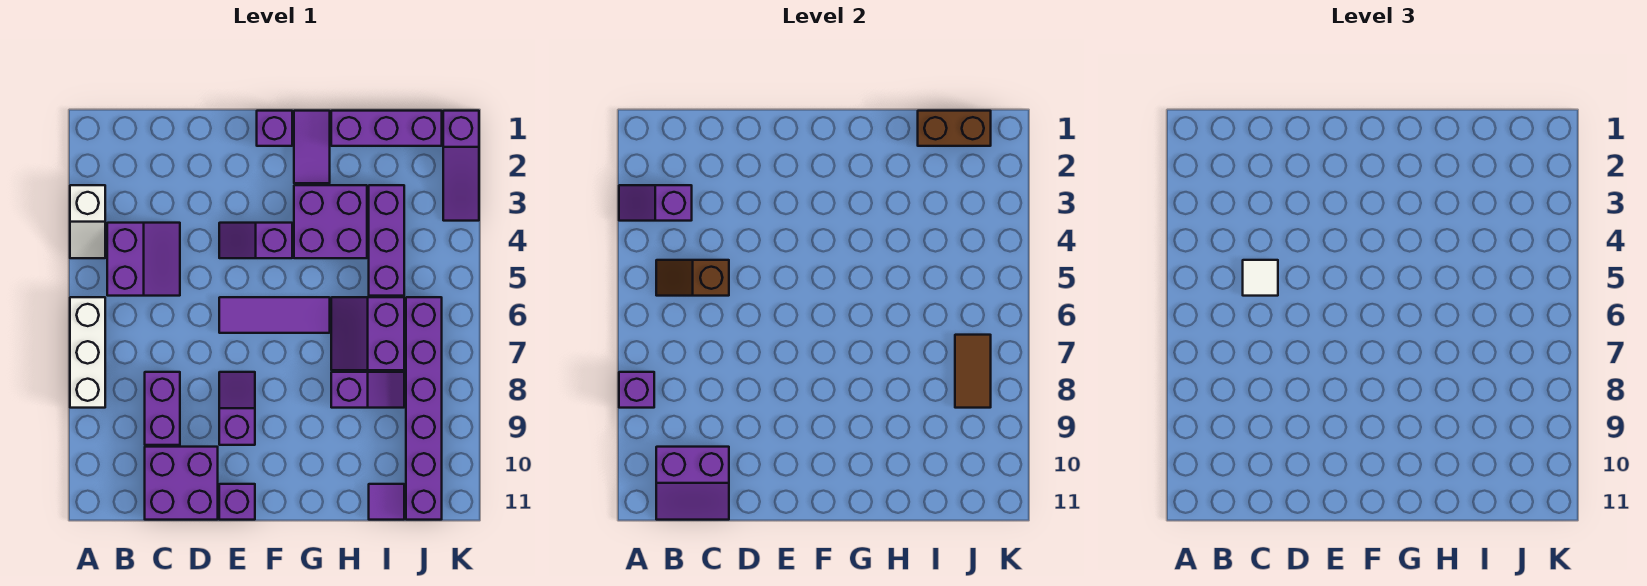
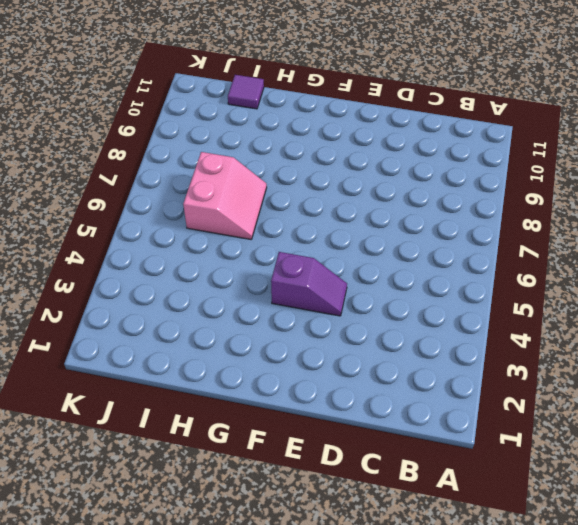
pink slope H6:I7 level 1 top I -> purple slope H6:I7 level 1 top I
none -> white slope A3:A4 level 1 top 3
none -> white brick A6:A8 level 1
none -> purple slope B4:C5 level 1 top B

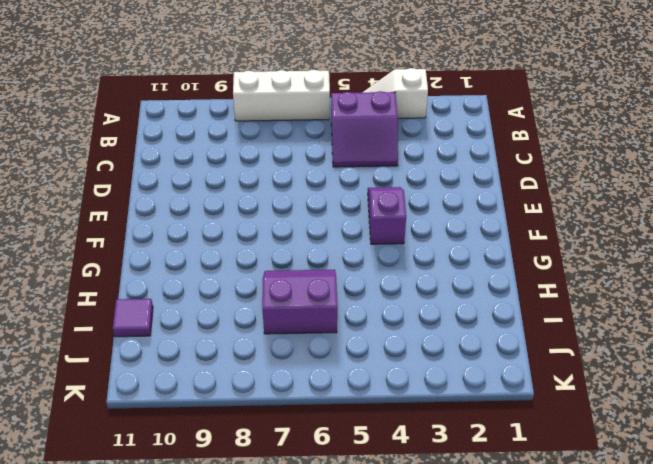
none -> purple brick C8:C9 level 1
none -> purple brick C10:D11 level 1
none -> purple tile E6:G6 level 1

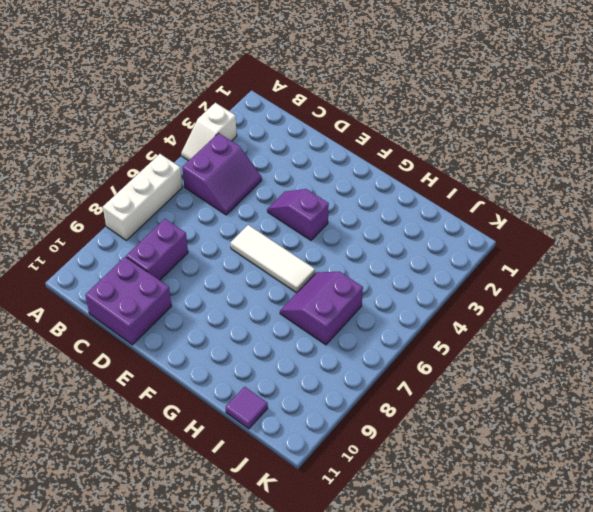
white tile E6:G6 level 1 -> purple tile E6:G6 level 1
none -> purple slope E8:E9 level 1 top 9
none -> purple brick E11 level 1
none -> purple brick F1 level 1

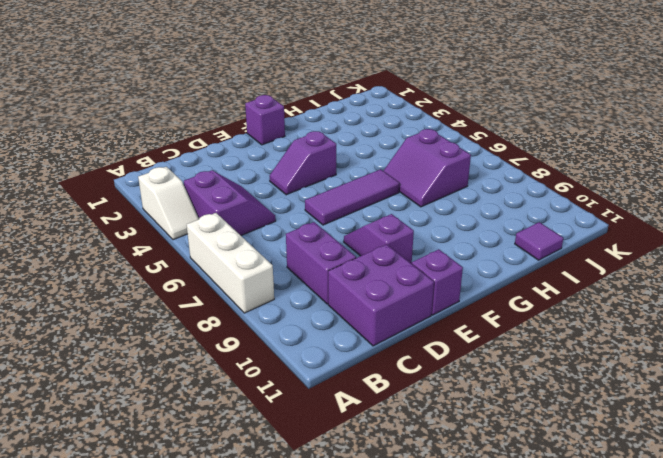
none -> purple tile G1:G2 level 1
none -> purple brick G3:H4 level 1
none -> purple brick H1:J1 level 1

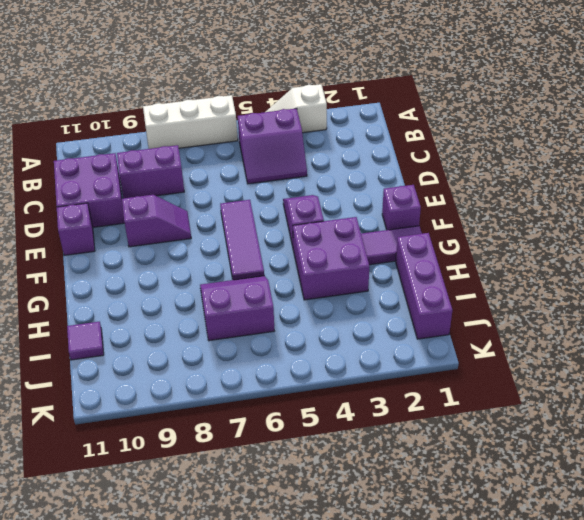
none -> purple slope H8:I8 level 1 top H
none -> purple brick I3:I5 level 1
none -> purple brick J6:J11 level 1

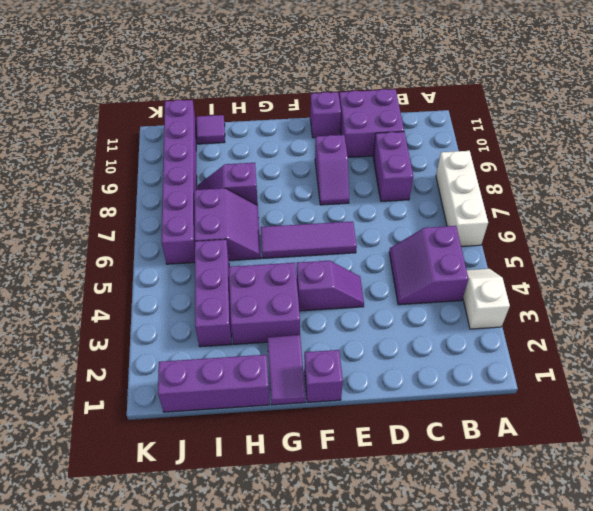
none -> purple slope K1:K3 level 1 top 1
none -> purple slope A3:B3 level 2 top B
none -> purple brick A8 level 2

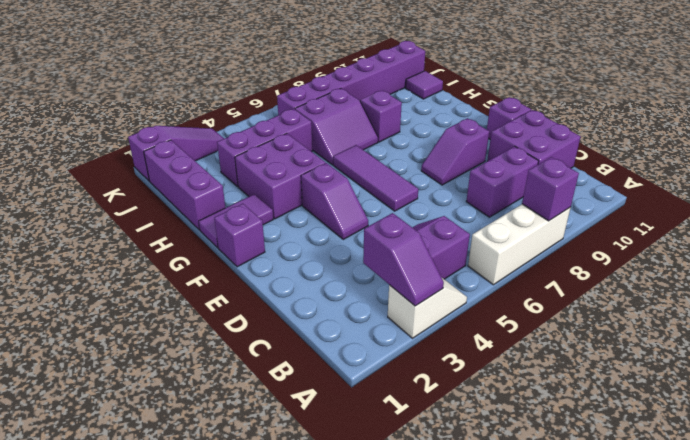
none -> brown slope B5:C5 level 2 top C
none -> purple slope B10:C11 level 2 top 10
none -> brown brick I1:J1 level 2

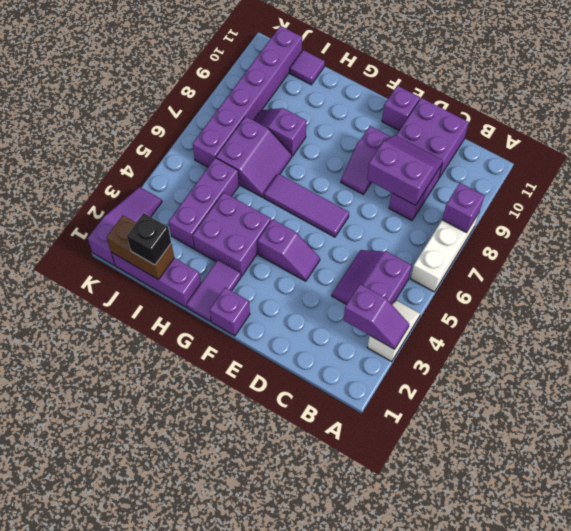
purple slope C8:D9 level 2 top 8 -> purple slope B10:C11 level 2 top 10
black brick I1 level 3 -> none
none -> brown slope B5:C5 level 2 top C
none -> brown tile J7:J8 level 2
none -> white tile C5 level 3

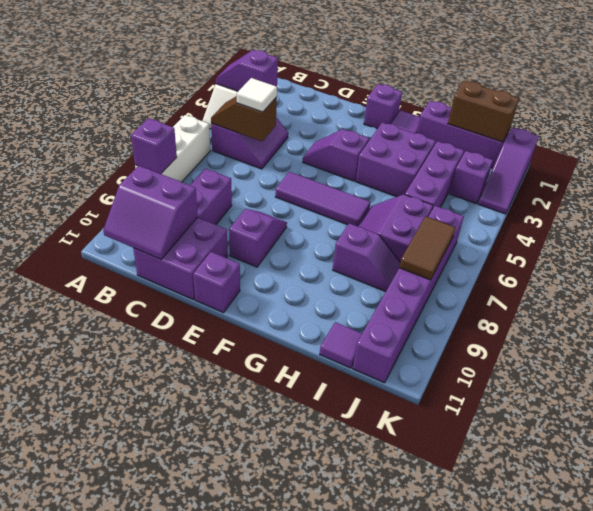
purple brick J3 level 1 -> none

